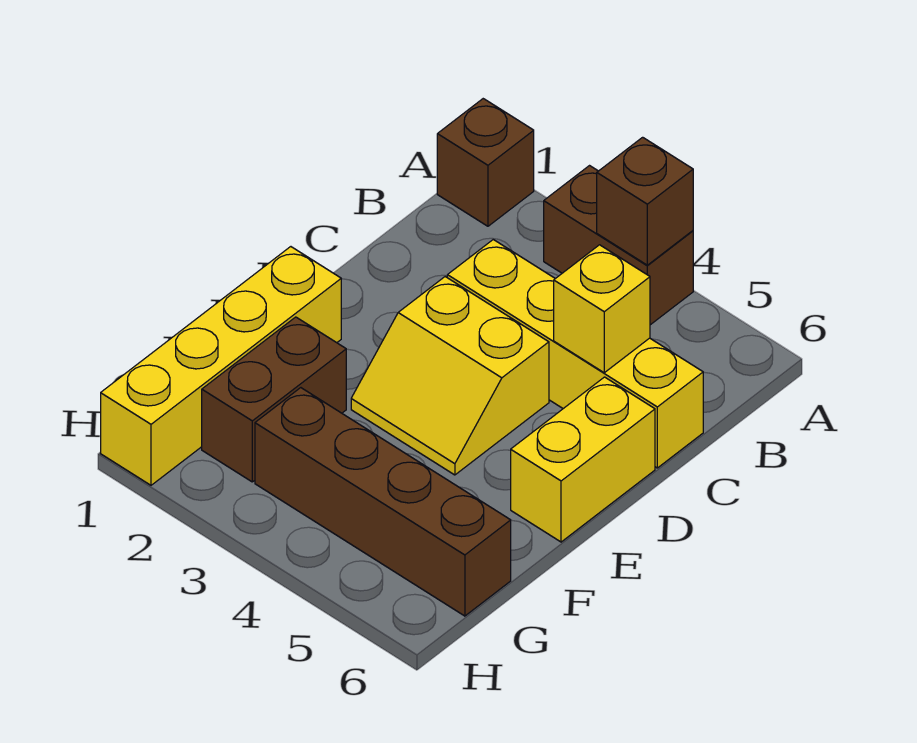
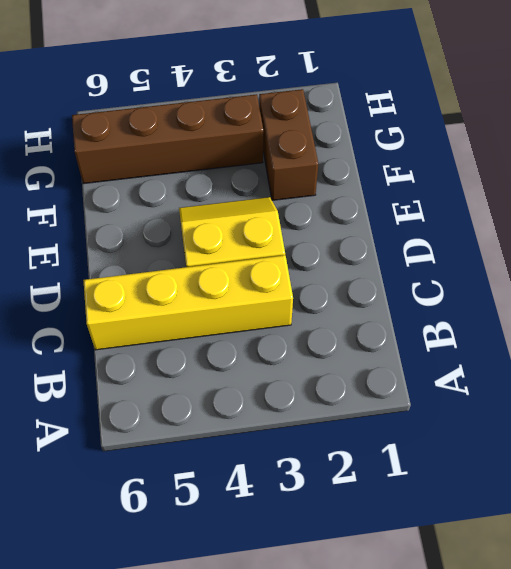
none -> brown brick A1 level 1
none -> brown brick A3:A4 level 1

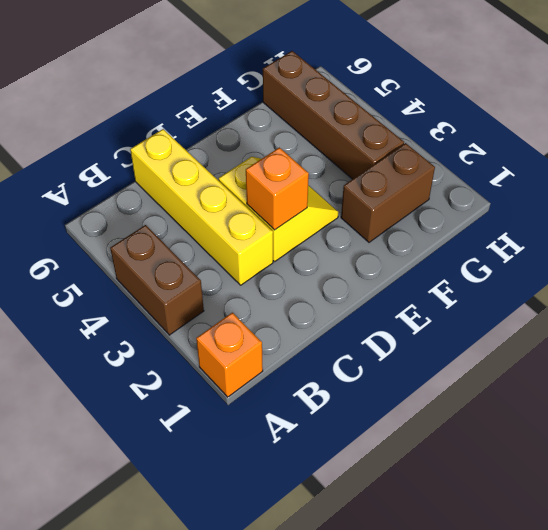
orange brick A1 level 1 -> brown brick A1 level 1
orange brick D3 level 2 -> none
none -> yellow brick D6:E6 level 1
none -> yellow brick E1:H1 level 1

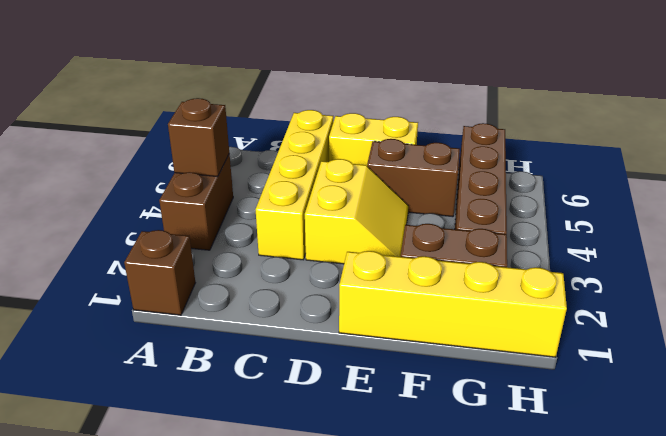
brown brick E5:F5 level 1 -> none
none -> yellow brick C5 level 2

